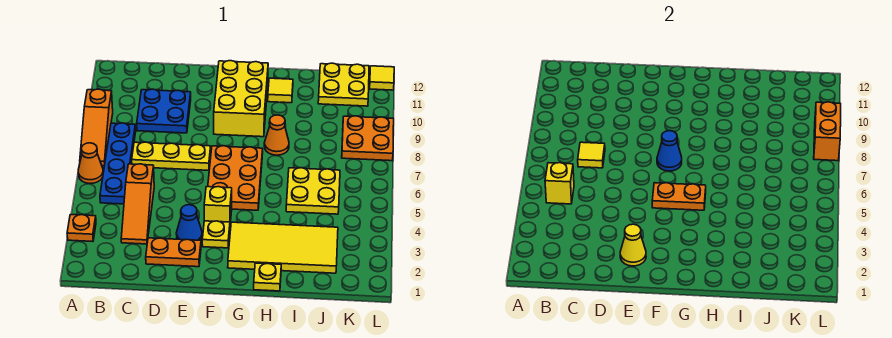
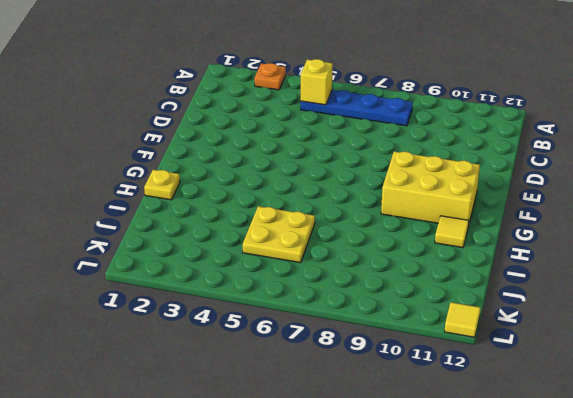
none -> orange cone A6 level 1
none -> orange slope A7:A9 level 1 top 9
none -> orange slope C3:C5 level 1 top 5

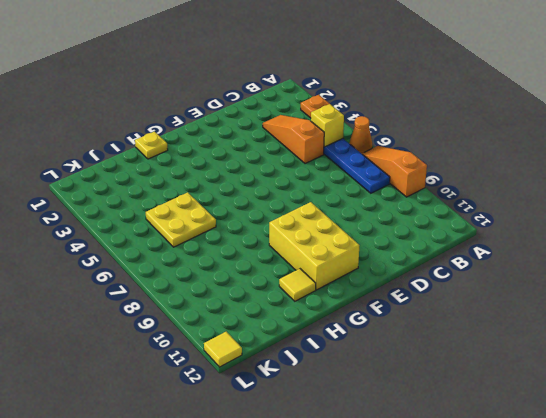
none -> yellow plate C7:E7 level 1
none -> blue plate C9:D10 level 1
none -> orange plate D2:E2 level 1

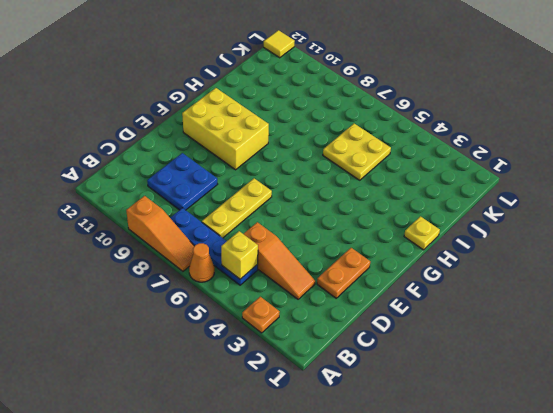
none -> blue cone E3 level 1
none -> yellow plate F3 level 1
none -> yellow brick F4 level 1

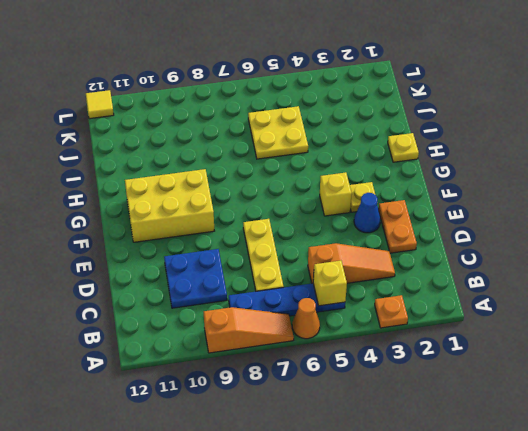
none -> orange plate F5:G7 level 1
none -> yellow tile G2:J3 level 1
none -> orange cone H8 level 1

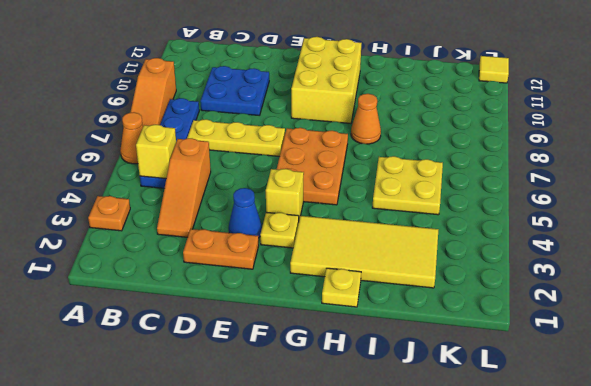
none -> yellow tile H11 level 1
none -> yellow plate J11:K12 level 1
none -> orange plate K8:L9 level 1

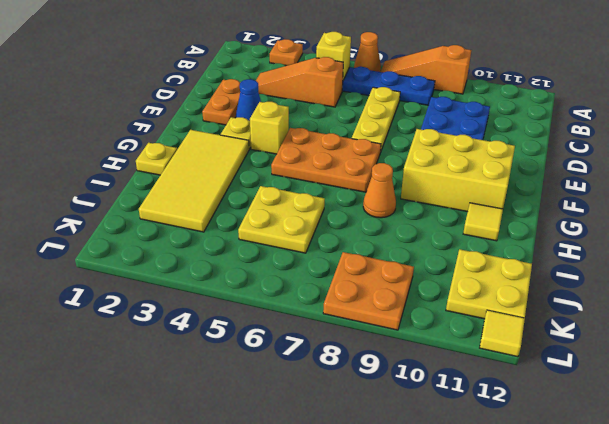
none -> yellow tile C7 level 2
none -> yellow cone E2 level 2
none -> orange plate F5:G5 level 2

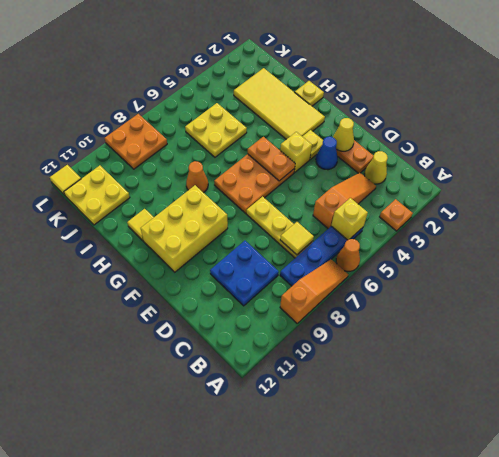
yellow cone C2 level 1 -> none
none -> blue cone F7 level 2
none -> orange brick L8:L9 level 2

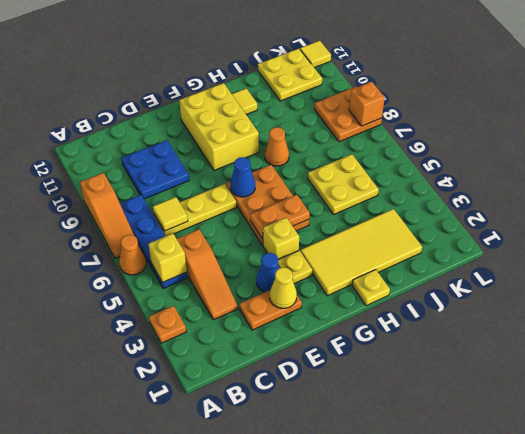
orange brick L8 level 2 -> orange brick L8:L9 level 2

